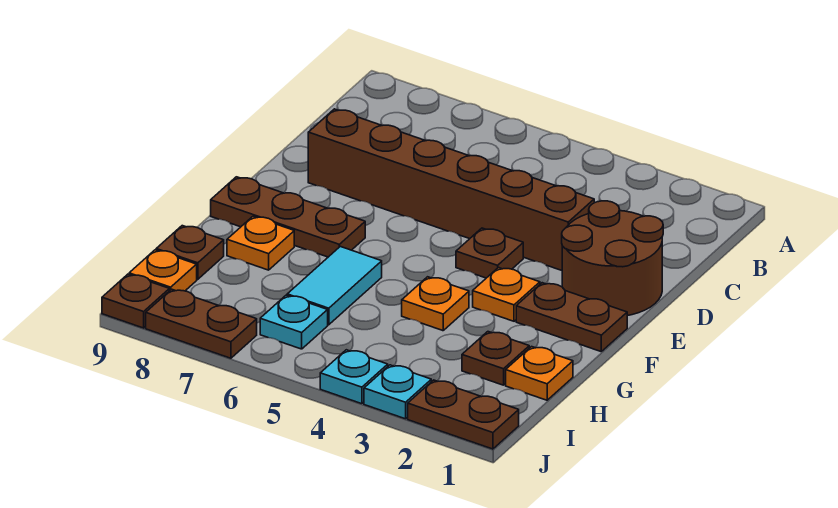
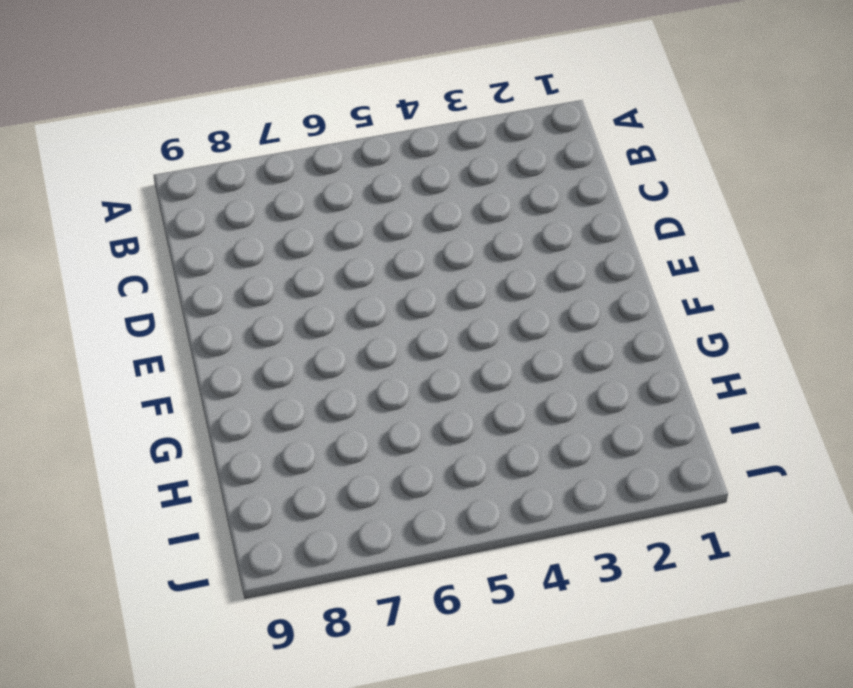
none -> brown round brick D1:E2 level 1
none -> brown brick D3:D8 level 1
none -> brown plate E4 level 1

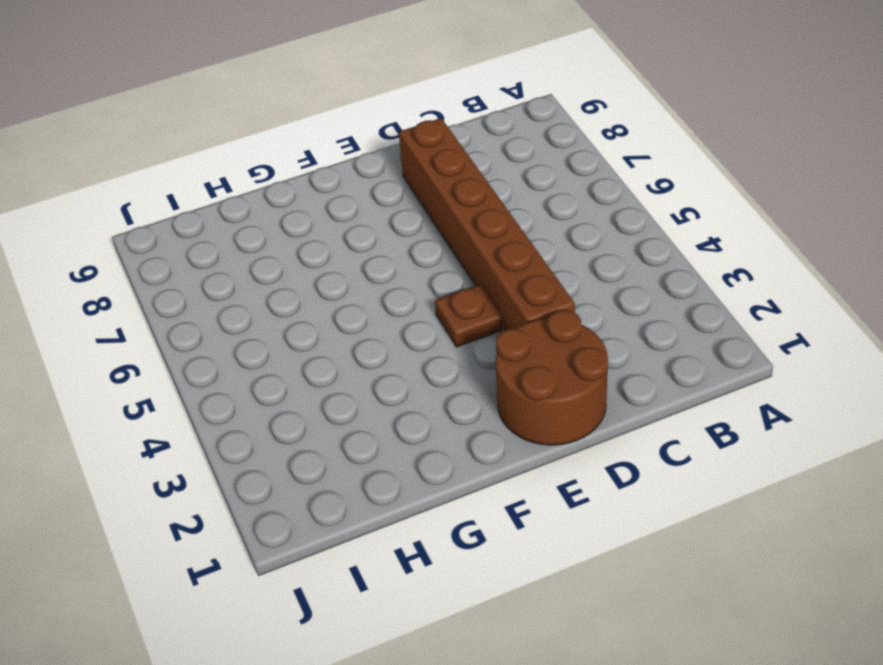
none -> brown plate F1:F2 level 1
none -> orange plate F3 level 1
none -> brown plate F7:F9 level 1

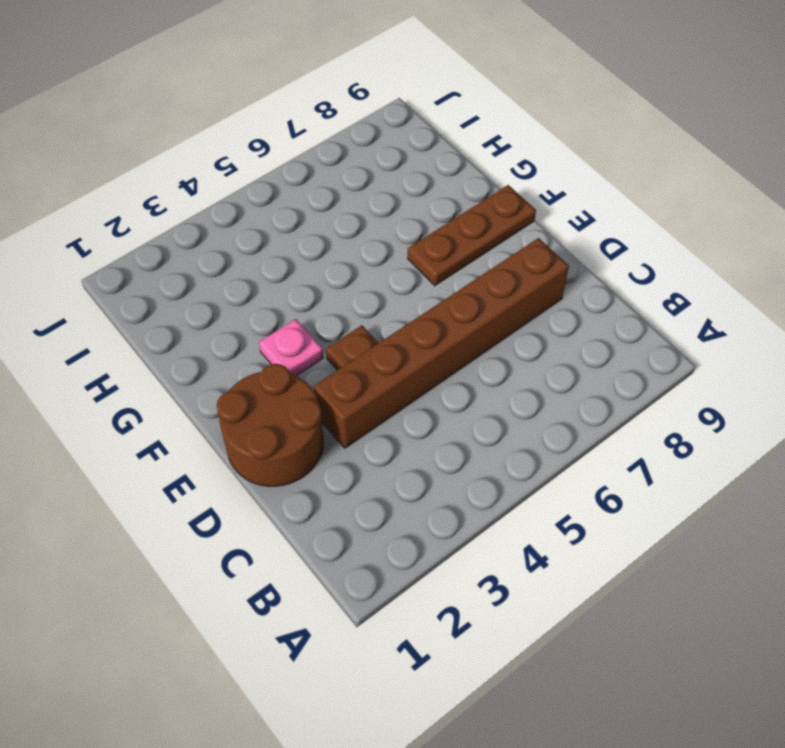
pink plate F3 level 1 -> orange plate F3 level 1
none -> brown plate F1:F2 level 1
none -> orange plate G4 level 1
none -> cyan tile G6:H6 level 1

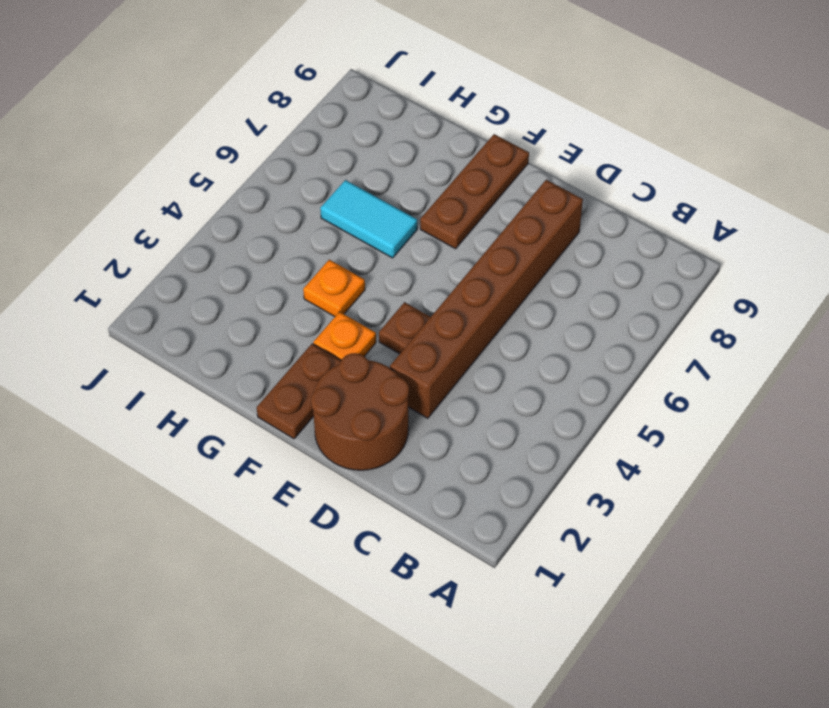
none -> orange plate G8 level 1
none -> orange plate H1 level 1
none -> brown plate H2 level 1

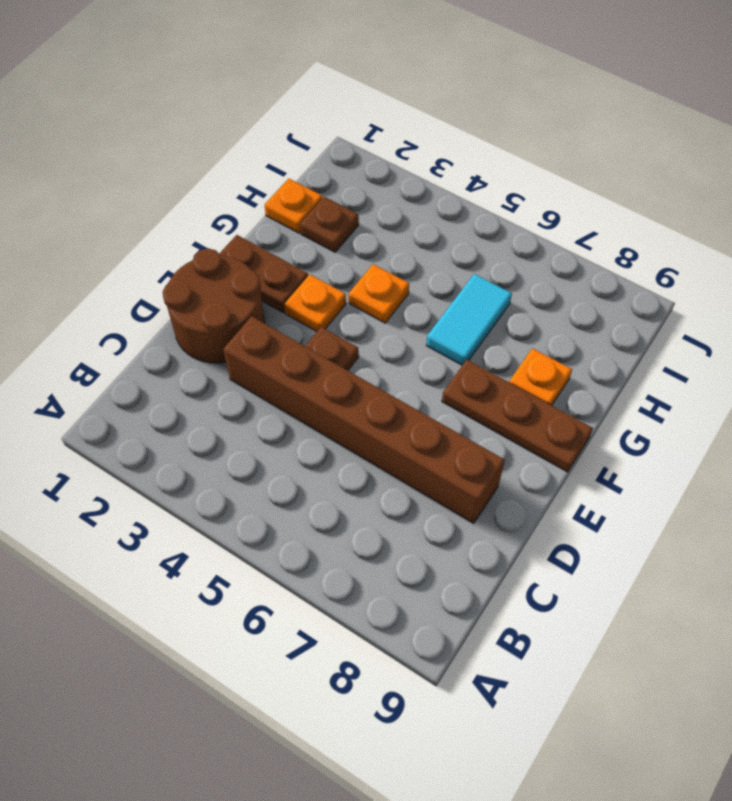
none -> brown plate H9 level 1
none -> cyan plate I6 level 1
none -> orange plate I9 level 1

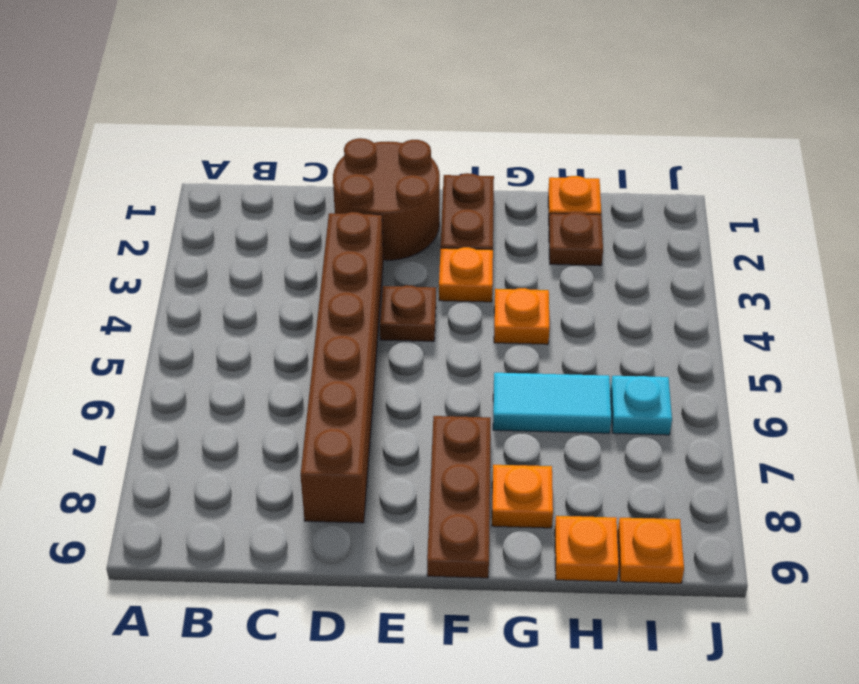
orange plate H9 level 1 -> brown plate H9 level 1
none -> brown plate J1:J2 level 1
none -> cyan plate J3 level 1
none -> cyan plate J4 level 1

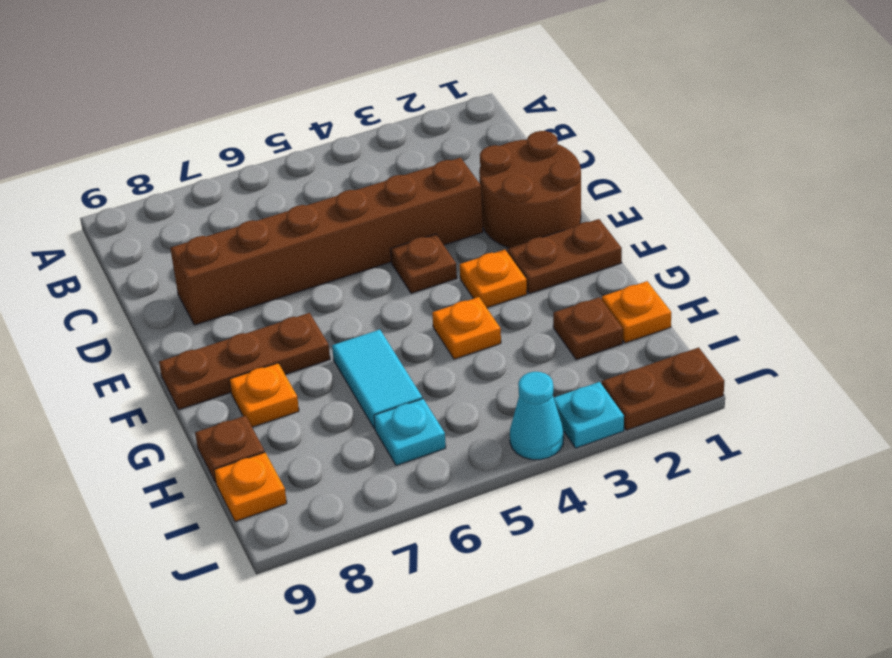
cyan cone J4 level 1 -> cyan plate J4 level 1
none -> brown plate J7:J8 level 1
none -> brown plate J9 level 1

